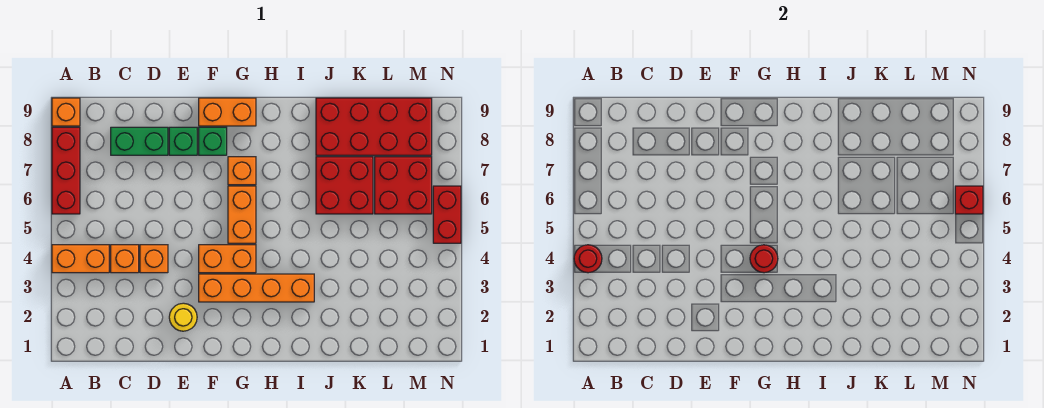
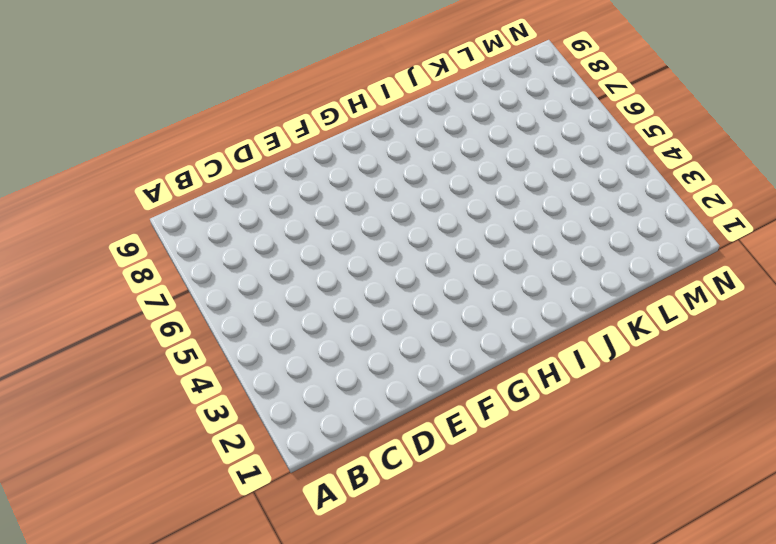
none -> orange brick A4:B4 level 1
none -> red brick A6:A8 level 1
none -> orange brick A9 level 1

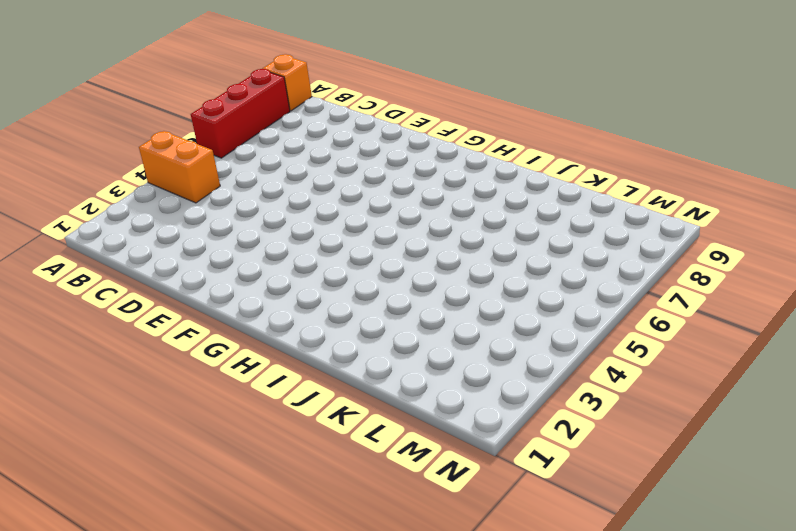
none -> orange brick C4 level 1
none -> green brick C8:D8 level 1
none -> orange brick D4 level 1

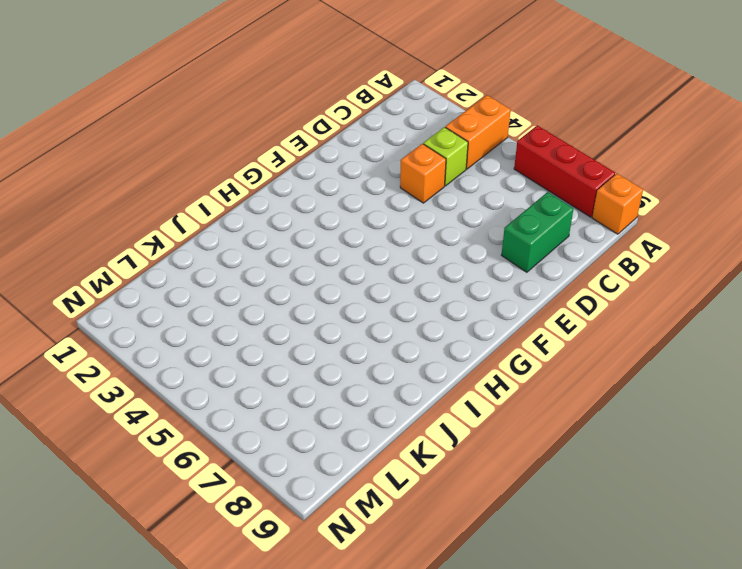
lime brick C4 level 1 -> orange brick C4 level 1
none -> yellow round brick E2 level 1
none -> green brick E8 level 1
none -> orange brick F3:I3 level 1

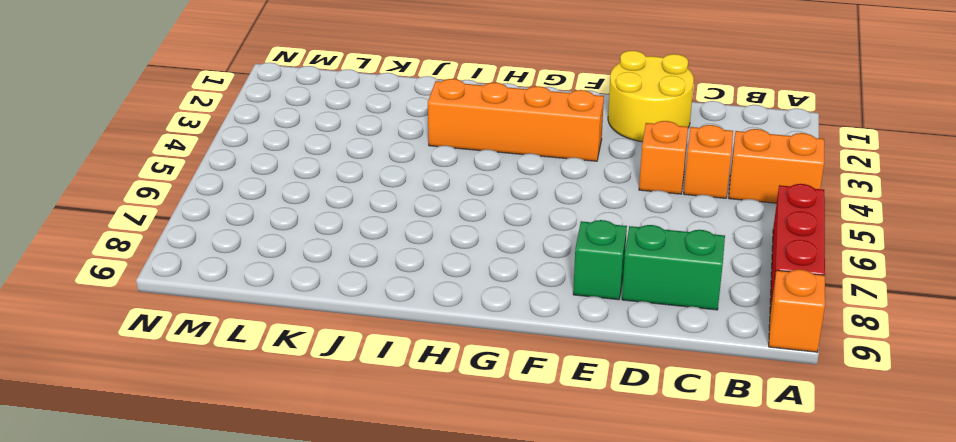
yellow round brick D1:E2 level 1 -> yellow round brick E2 level 1
none -> orange brick F4:G4 level 1
none -> green brick F8 level 1
none -> orange brick F9:G9 level 1

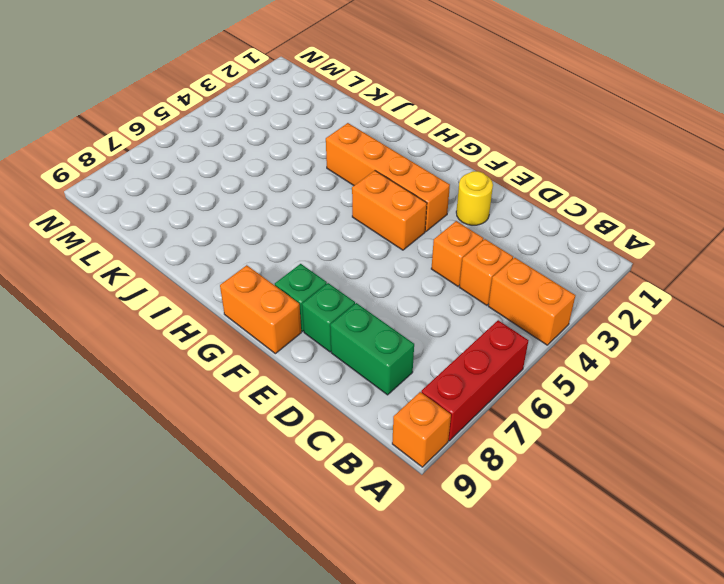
none -> orange brick G5:G6 level 1
none -> orange brick G7 level 1
none -> red brick J6:K7 level 1

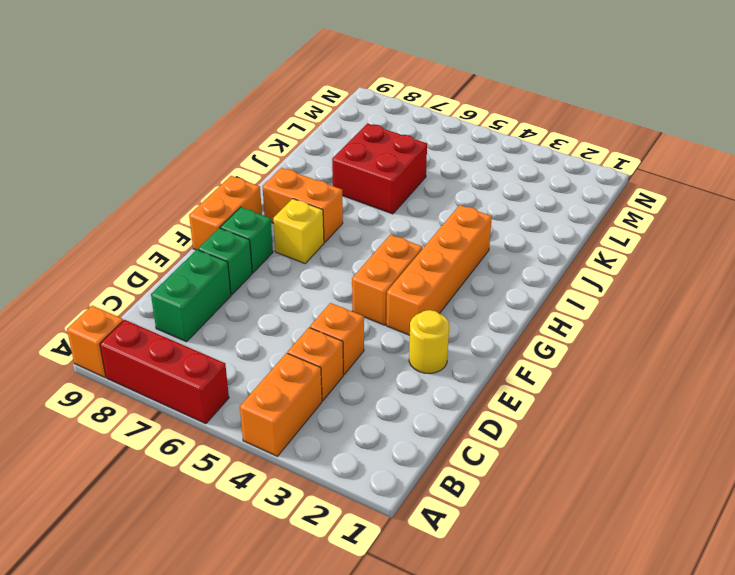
yellow brick G7 level 1 -> orange brick G7 level 1
orange brick H7:H8 level 1 -> orange brick G5:G6 level 1
none -> red brick J8:M9 level 1
none -> red brick L6:M7 level 1
none -> red brick N5:N6 level 1

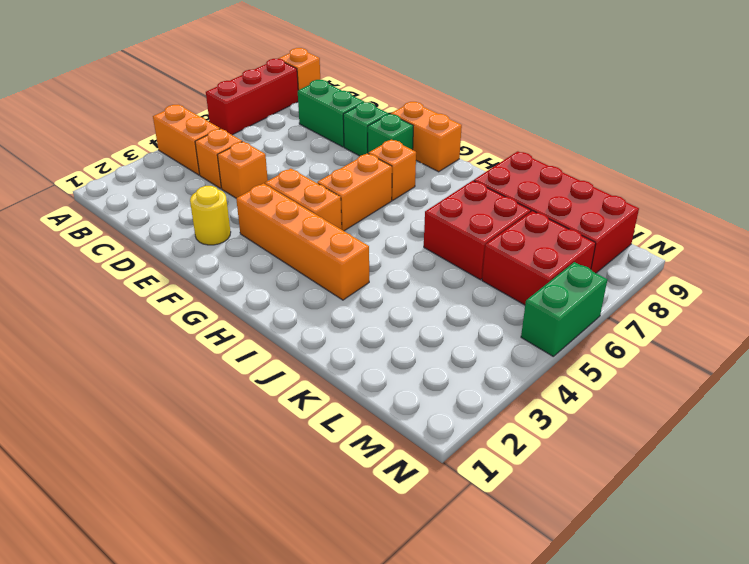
green brick N5:N6 level 1 -> red brick N5:N6 level 1
none -> red round brick A4 level 2
none -> red round brick G4 level 2
none -> red brick N6 level 2

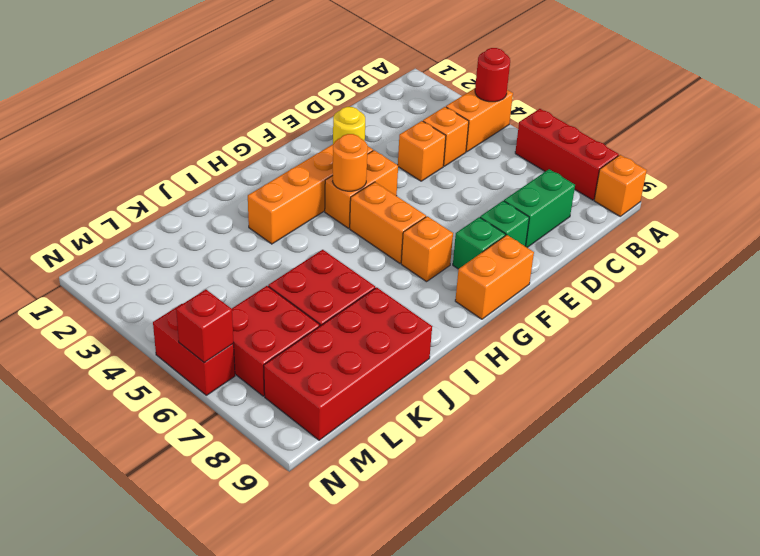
orange round brick G4 level 2 -> red round brick G4 level 2

